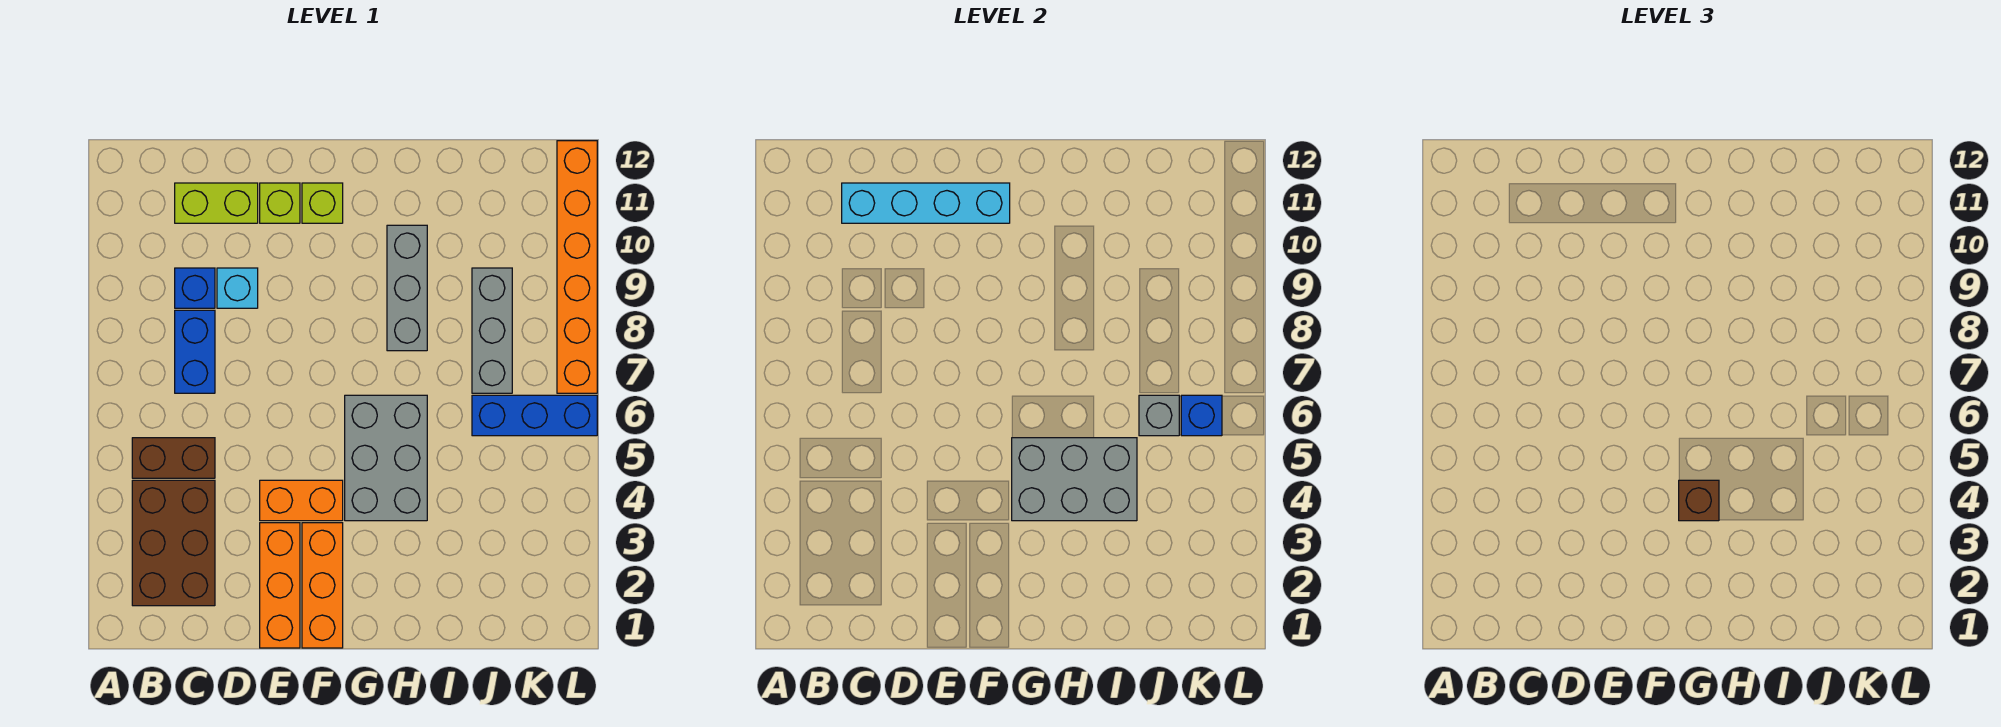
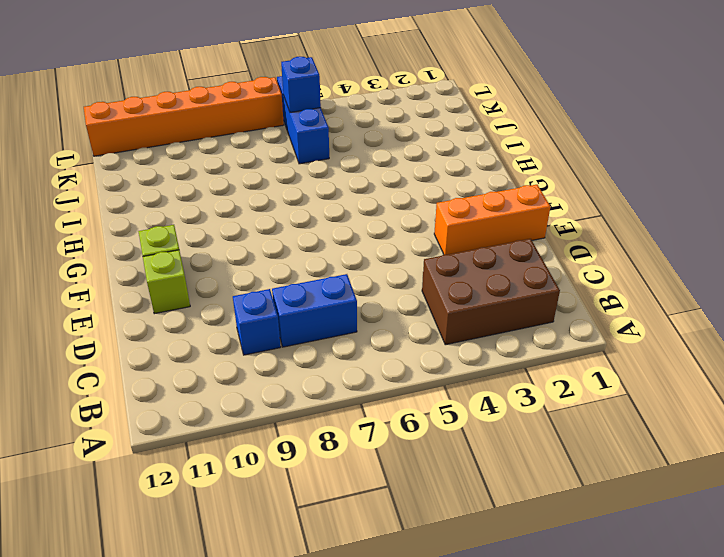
none -> brown brick B5:C5 level 1
none -> lime brick C11:D11 level 1
none -> cyan brick D9 level 1

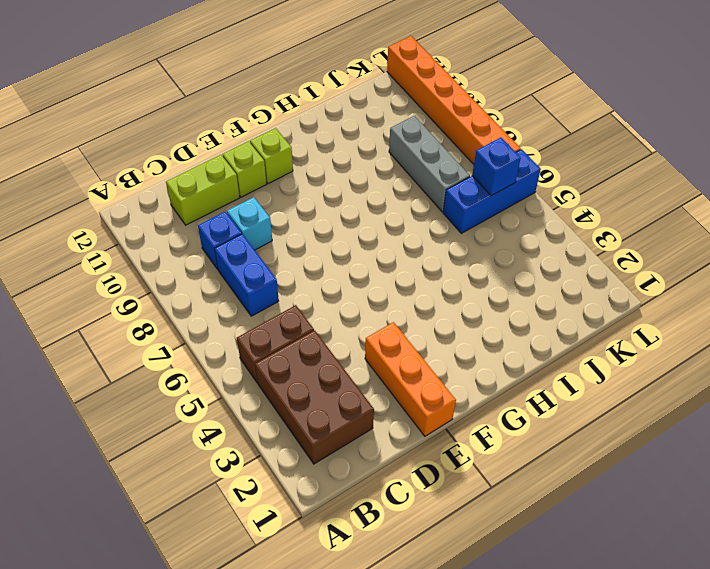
none -> orange brick E4:F4 level 1
none -> orange brick F1:F3 level 1
none -> grey brick G4:H6 level 1

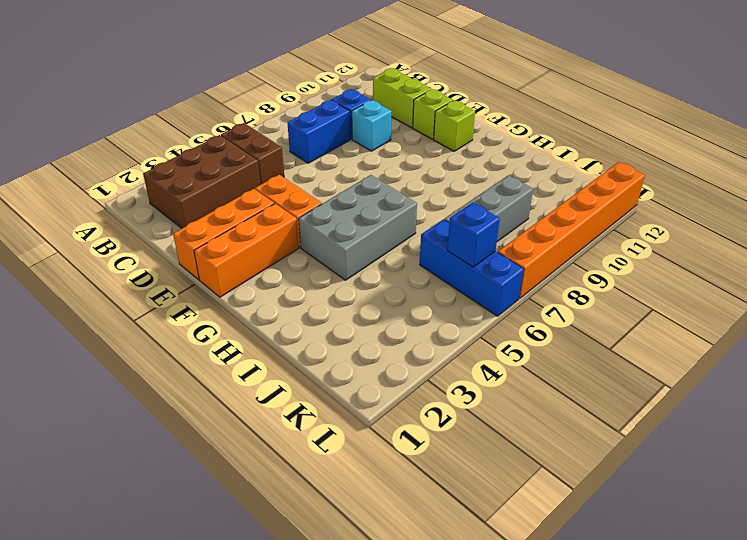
none -> grey brick H8:H10 level 1
none -> cyan brick C11:F11 level 2
none -> grey brick G4:I5 level 2

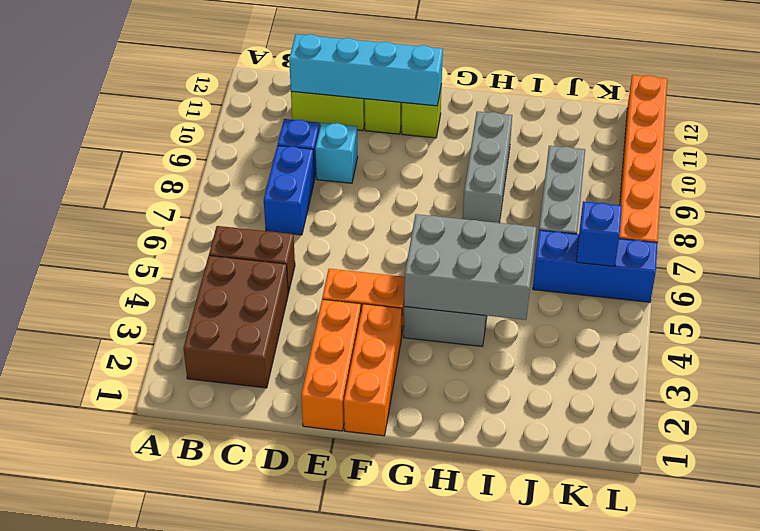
none -> grey brick J6 level 2
none -> brown brick G4 level 3

